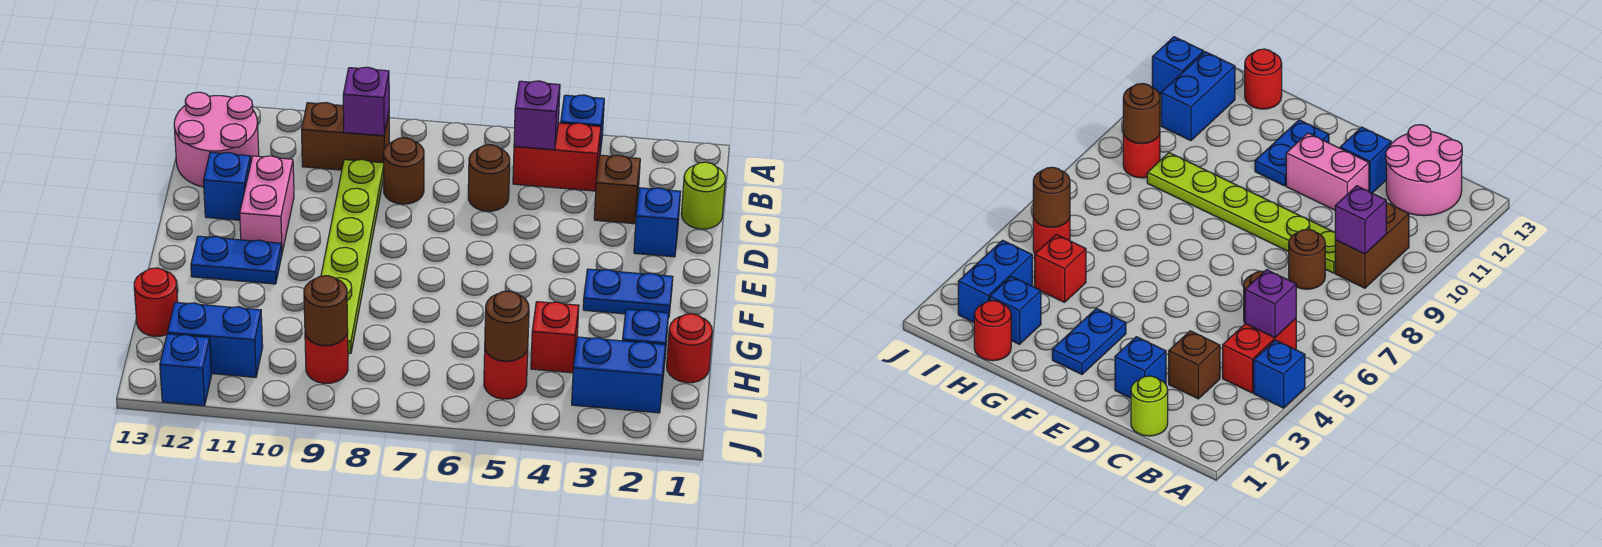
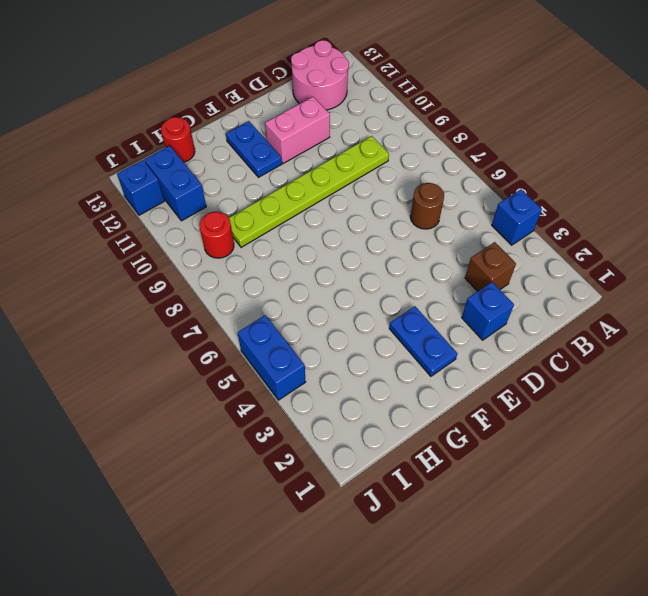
blue brick J4:J5 level 1 -> blue brick I2:I3 level 1
none -> red brick B4:B5 level 1
none -> brown brick B9:B10 level 1
none -> lime round brick C1 level 1

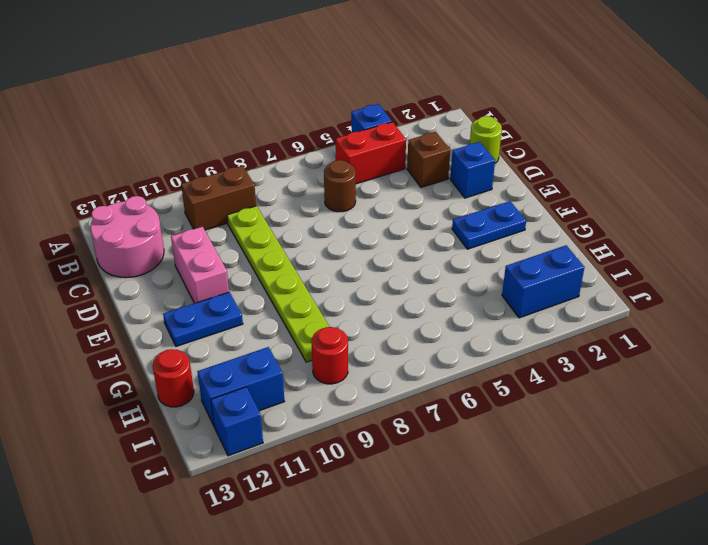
none -> brown round brick C8 level 1
none -> blue brick D12 level 1
none -> red round brick H1 level 1

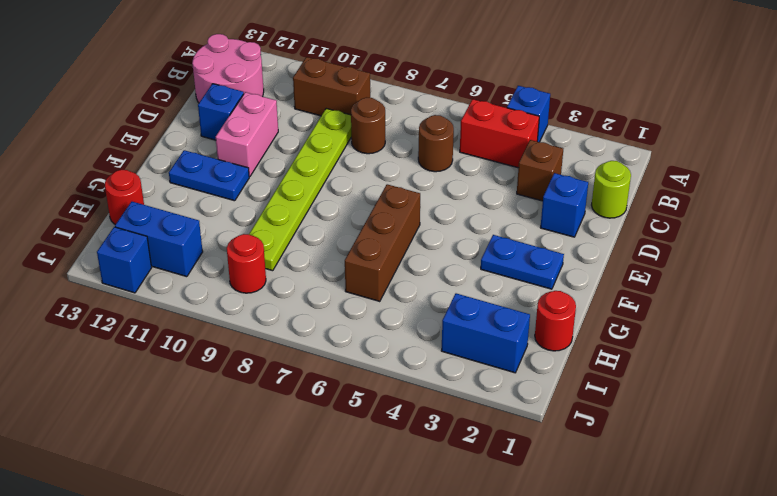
brown brick F6:H6 level 1 -> none
none -> blue brick H2 level 1
none -> red brick H4 level 1
none -> red round brick I5 level 1

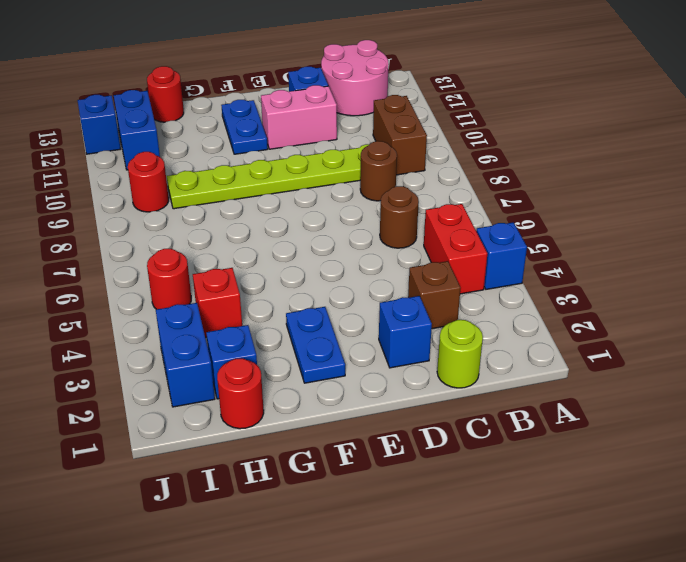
none -> purple brick B5 level 2
none -> purple brick B9 level 2
none -> brown round brick I5 level 2

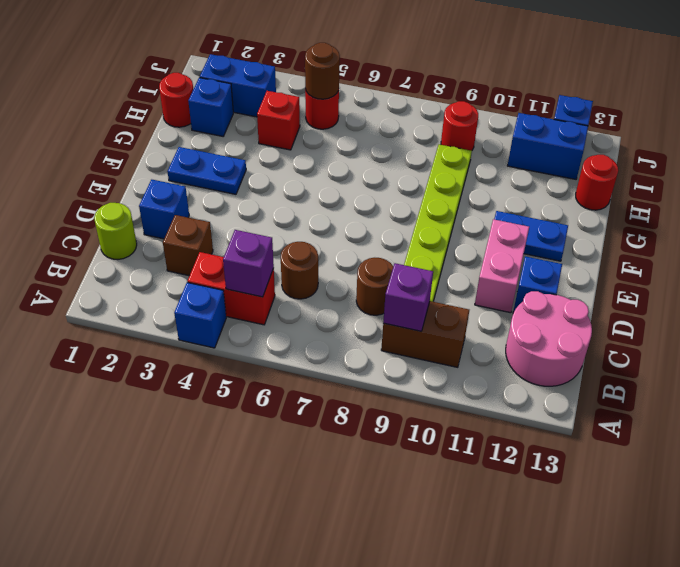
none -> brown round brick I9 level 2

